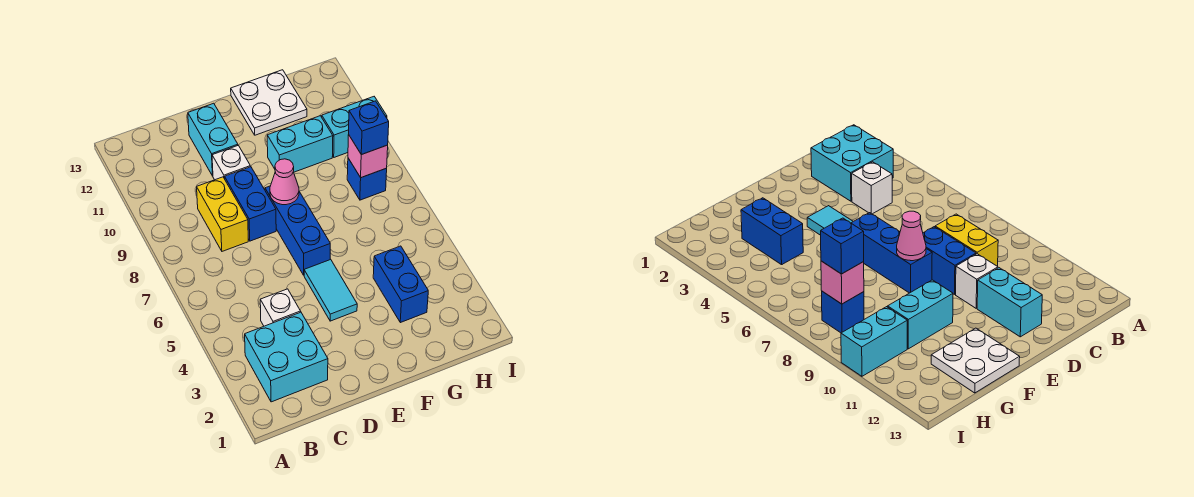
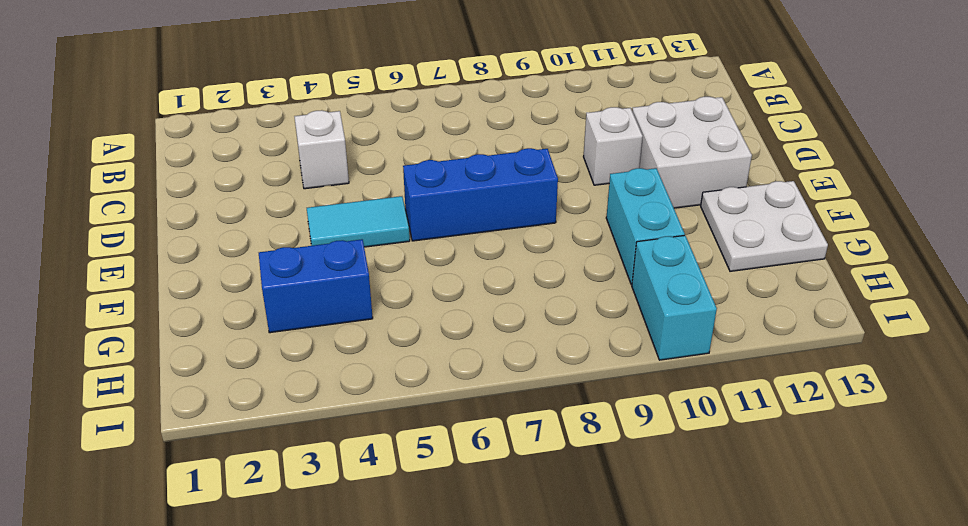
white brick D11:E12 level 1 -> cyan brick D11:D12 level 1
none -> cyan brick B2:C3 level 1
none -> yellow brick C8:C9 level 1
none -> blue brick D8:D9 level 1

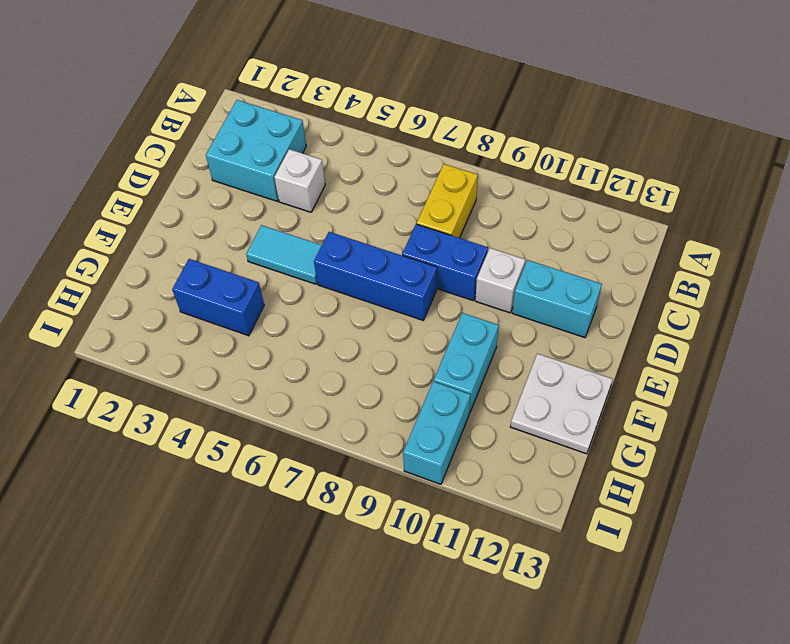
yellow brick B8:C8 level 1 -> yellow brick C8:C9 level 1
none -> blue brick H8 level 1
none -> pink cone E8 level 2
none -> pink brick H8 level 2

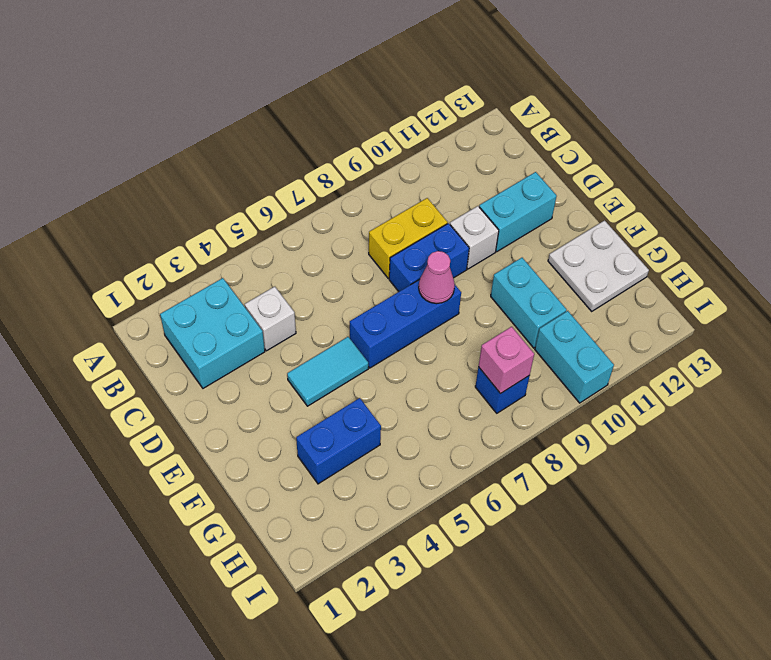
none -> blue brick H8 level 3

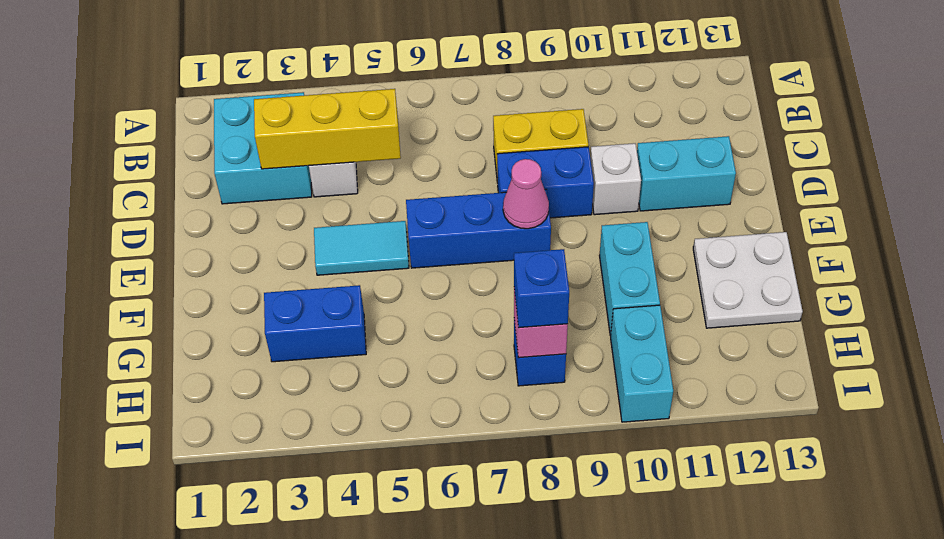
yellow brick C3:C5 level 2 -> none

